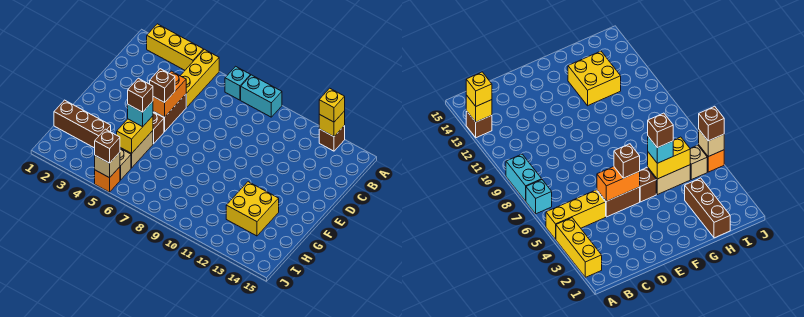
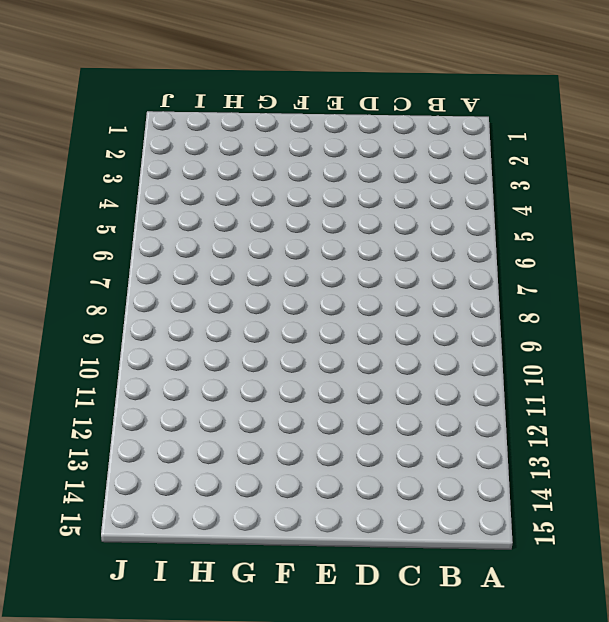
none -> yellow brick A2:A4 level 1
none -> yellow brick A5:C5 level 1
none -> cyan brick A7 level 1

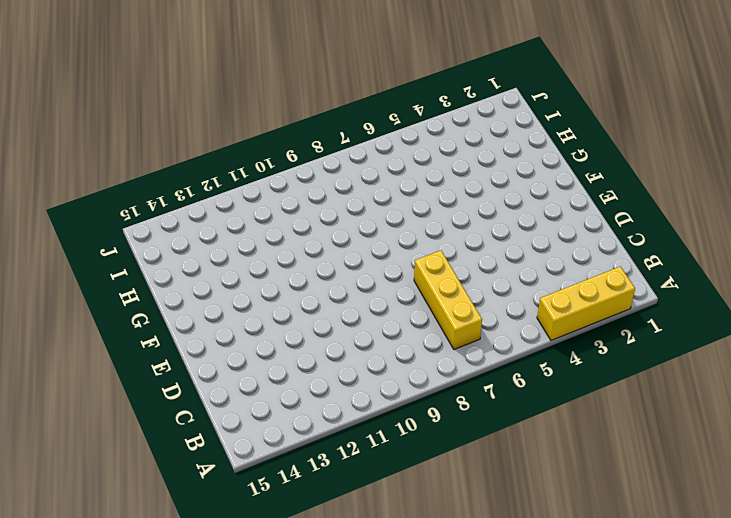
yellow brick B7:D7 level 1 -> yellow brick A5:C5 level 1
none -> cyan brick A7 level 1
none -> cyan brick A8:A9 level 1
none -> brown brick A13 level 1

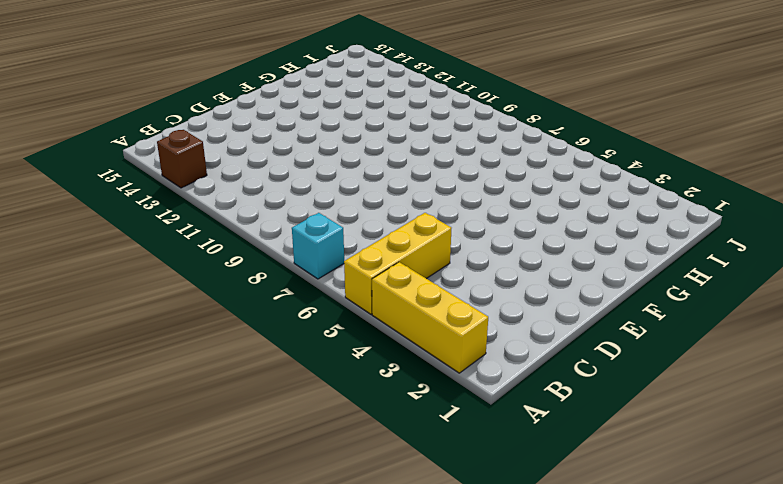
none -> cyan brick A8:A9 level 1
none -> brown brick D5:E5 level 1
none -> brown brick F5 level 1

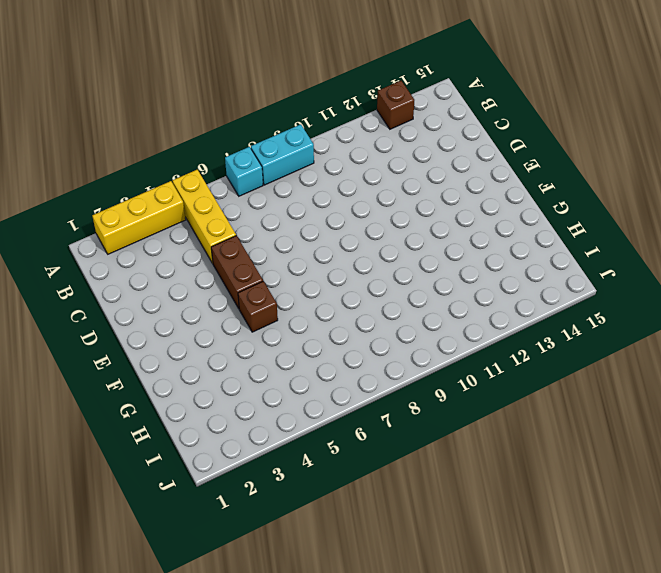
none -> tan brick G5:H5 level 1
none -> yellow brick G12:H13 level 1
none -> brown brick H1:H3 level 1

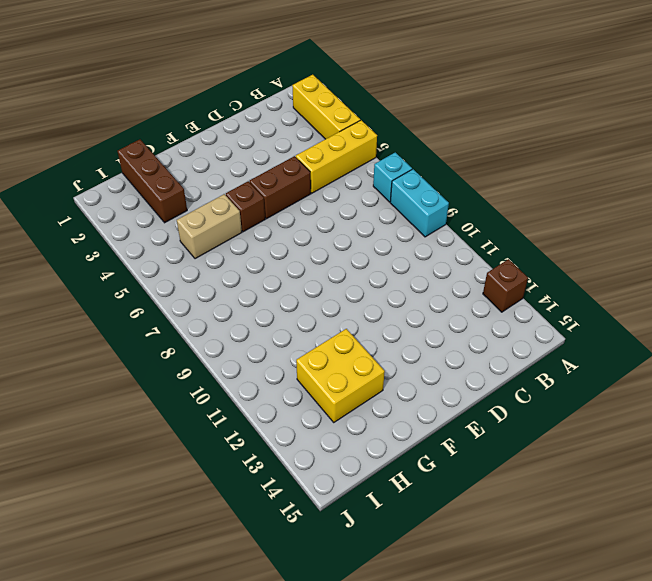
none -> tan brick I5 level 1
none -> orange brick J5 level 1
none -> yellow brick A13 level 2

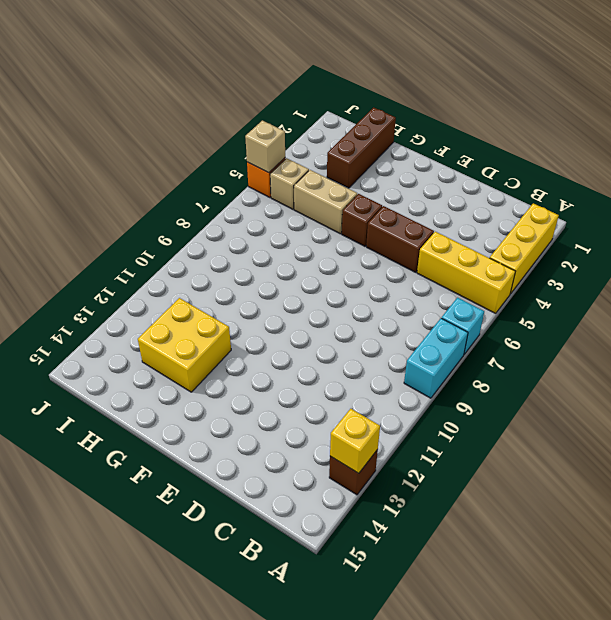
none -> orange brick D5:E5 level 2
none -> yellow brick G5:H5 level 2
none -> yellow brick A13 level 3

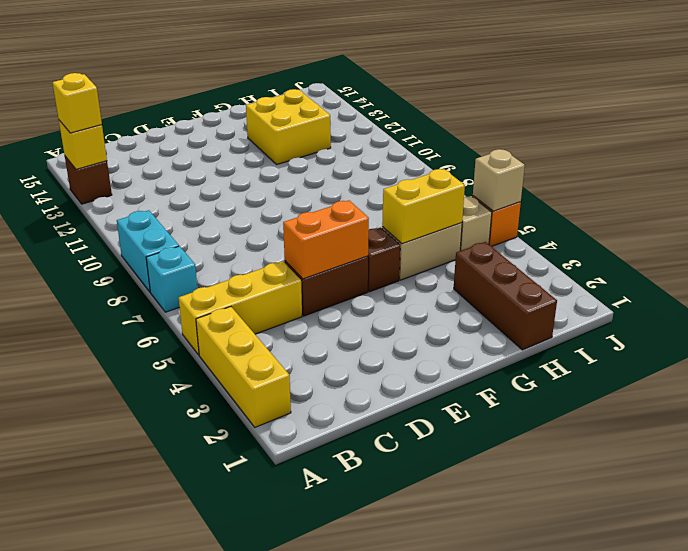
none -> brown brick E5 level 3
none -> cyan brick G5 level 3
none -> brown brick J5 level 3

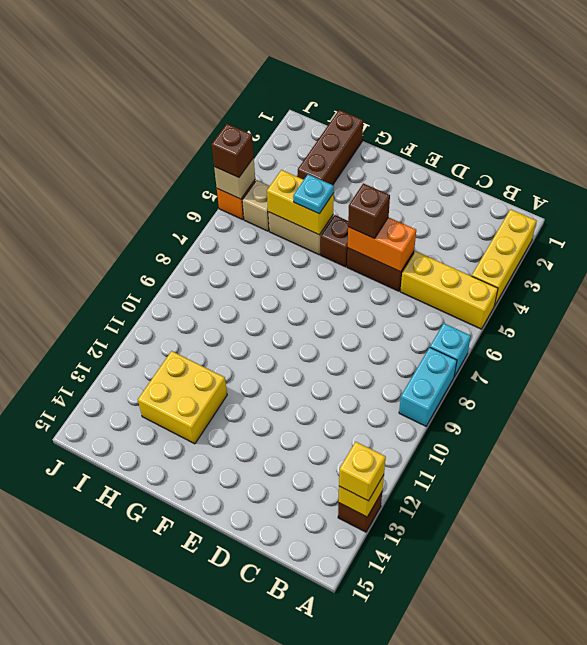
cyan plate G5 level 3 -> cyan brick G5 level 3
none -> brown brick G5 level 4

